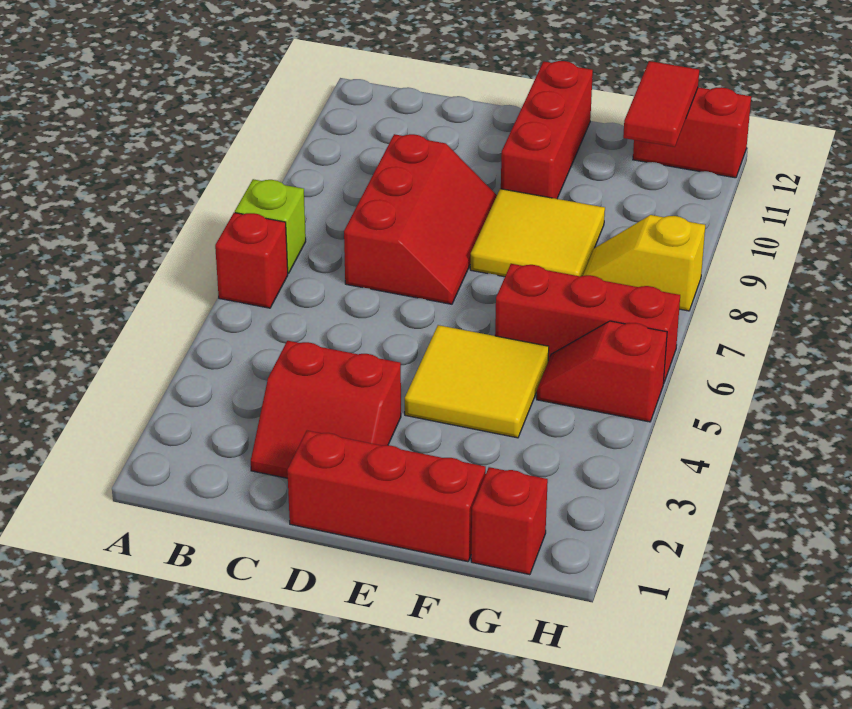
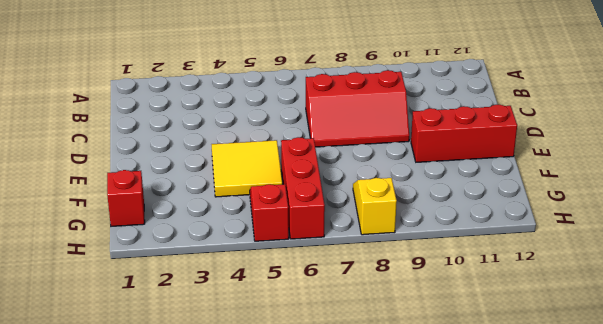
none -> red brick A6 level 1
none -> lime brick A7 level 1
none -> red slope C2:D3 level 1 top 3

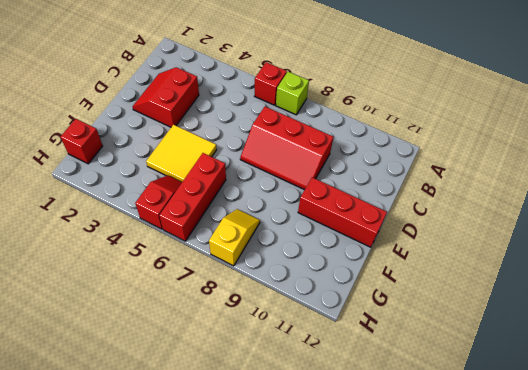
none -> red brick D1:F1 level 1
none -> yellow tile E8:F9 level 1
none -> red brick G12:H12 level 1

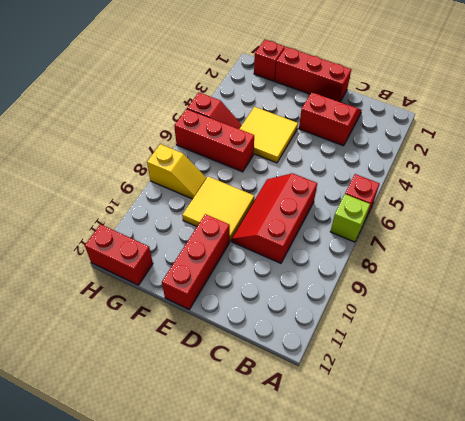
none -> red tile G11:G12 level 2

